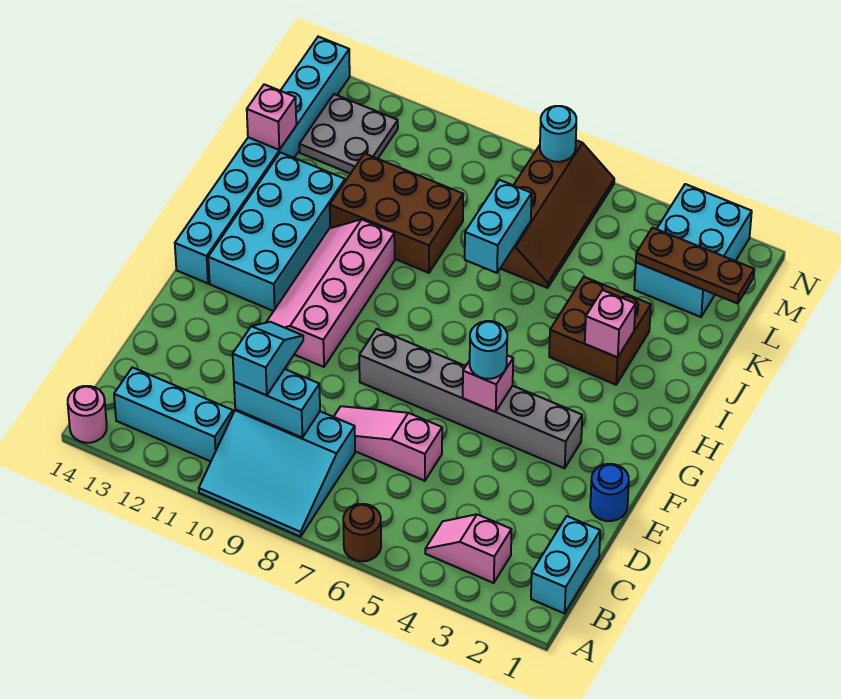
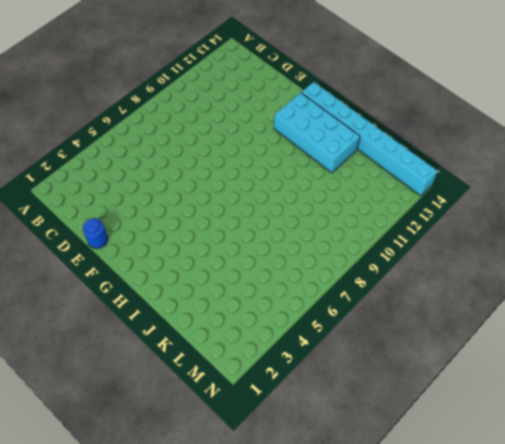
none -> brown round brick A6 level 1
none -> cyan slope A8:C10 level 1 top C
none -> pink round brick A14 level 1

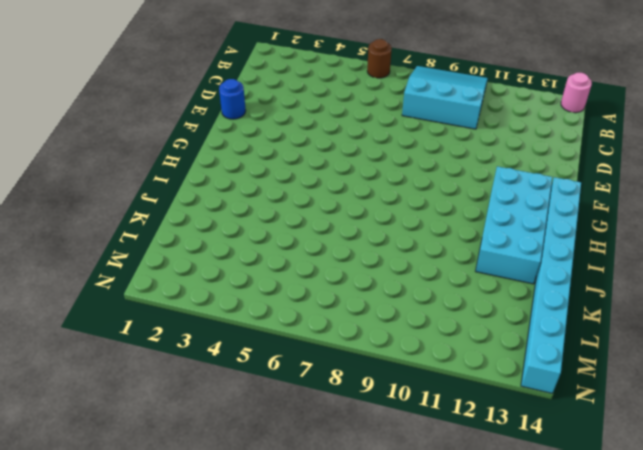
none -> cyan brick B1:C1 level 1
none -> pink slope B3:B4 level 1 top 3
none -> cyan brick B11:B13 level 1

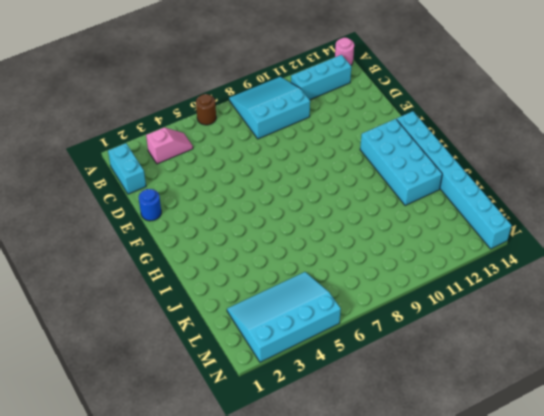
cyan slope L2:N5 level 1 top N -> cyan brick L2:N3 level 1
none -> pink slope D6:D8 level 1 top 6
none -> grey brick F3:F8 level 1
none -> pink slope F10:I11 level 1 top 10

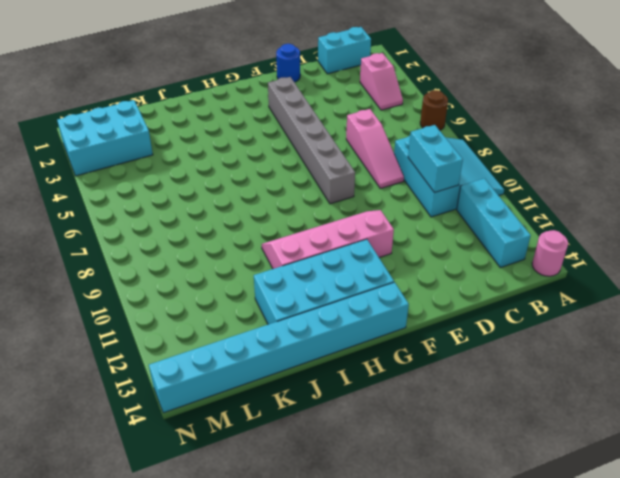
pink slope F10:I11 level 1 top 11 -> pink slope F10:I11 level 1 top 10
none -> brown brick I3:J4 level 1
none -> brown brick J9:K11 level 1
none -> brown slope K6:N7 level 1 top 7

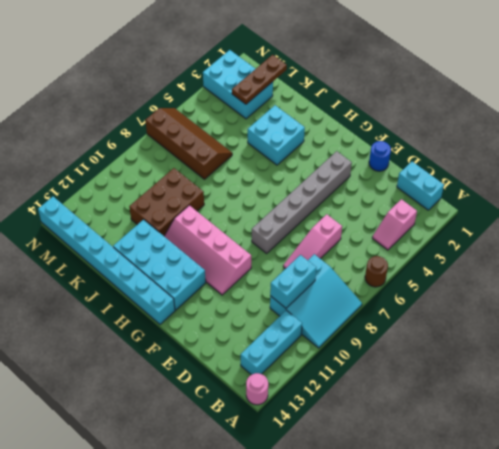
cyan brick I3:J4 level 1 -> brown brick I3:J4 level 1
none -> grey plate L12:M13 level 1
none -> pink brick F5 level 2
none -> pink brick I3 level 2

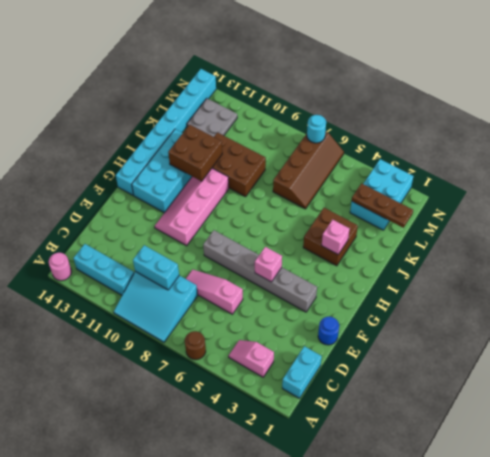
brown brick I11:J12 level 2 -> none
none -> cyan brick J7:K7 level 2
none -> pink brick K14 level 2
none -> cyan slope C10:D10 level 3 top C

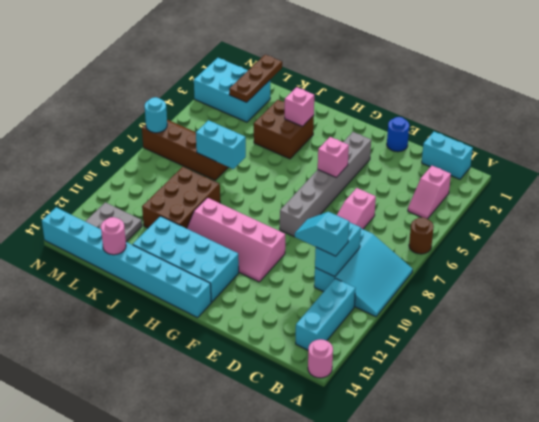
pink round brick K14 level 2 -> pink brick K14 level 2
none -> cyan round brick F5 level 3

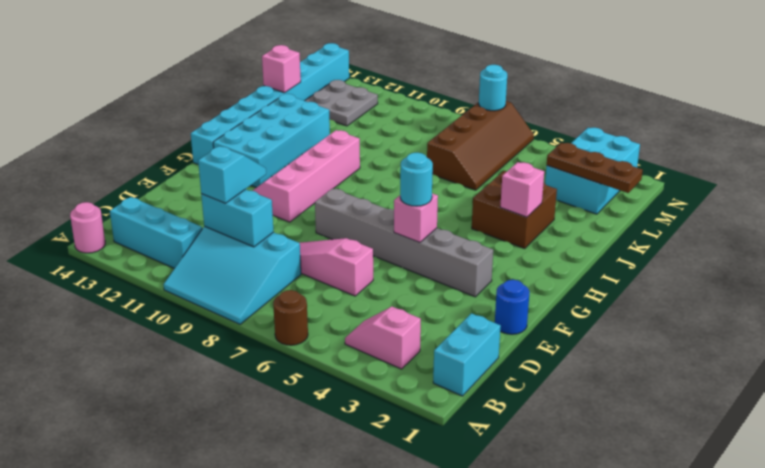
none -> brown brick J9:K11 level 1
none -> cyan brick J7:K7 level 2

